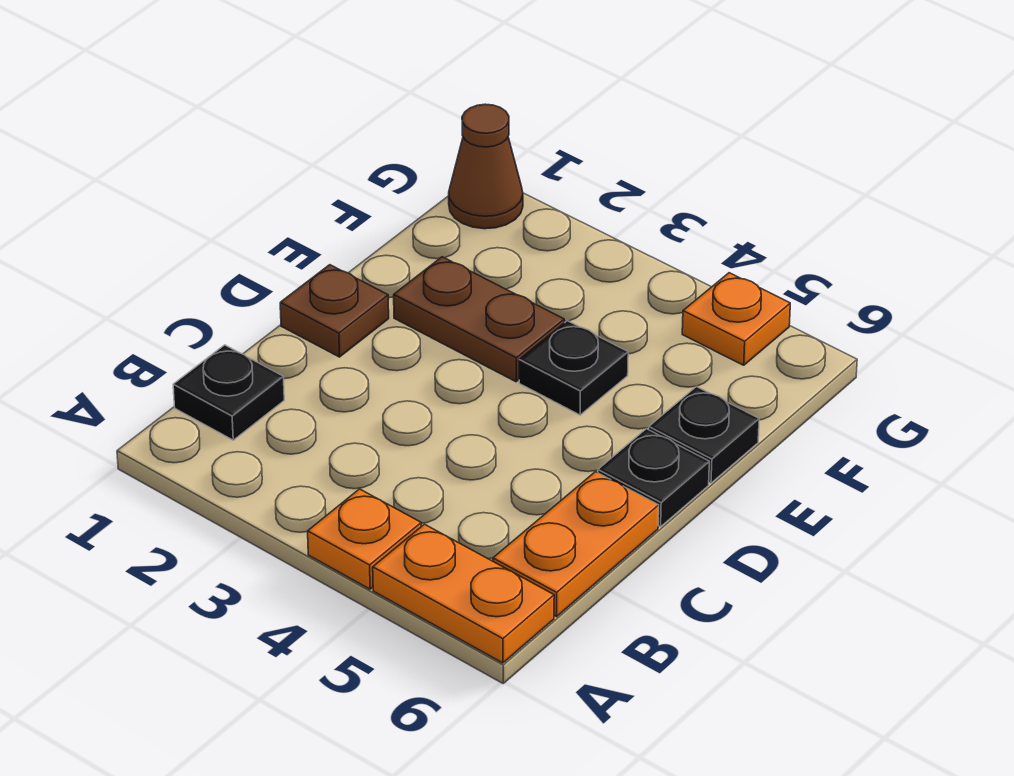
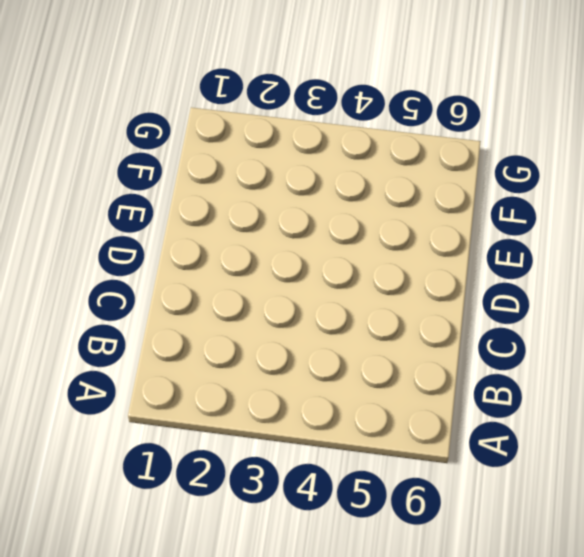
none -> orange plate A4 level 1
none -> orange plate A5:A6 level 1

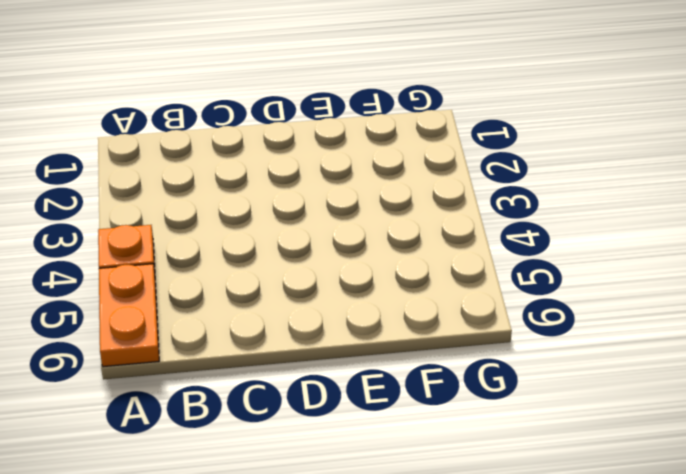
none -> black plate B1 level 1
none -> orange plate B6:C6 level 1

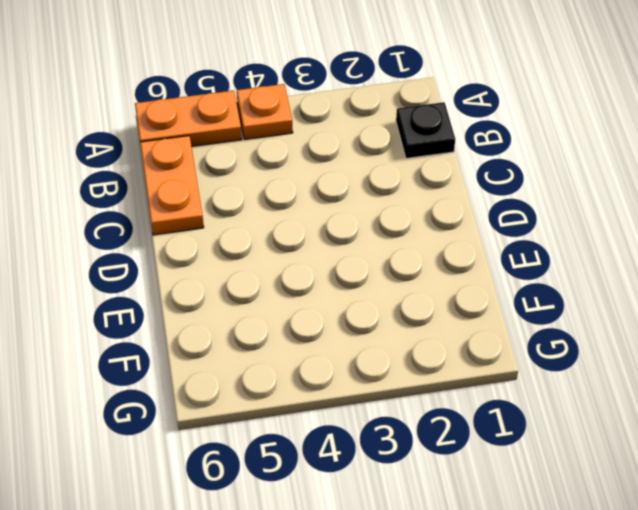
none -> brown plate D1 level 1
none -> black plate D6 level 1

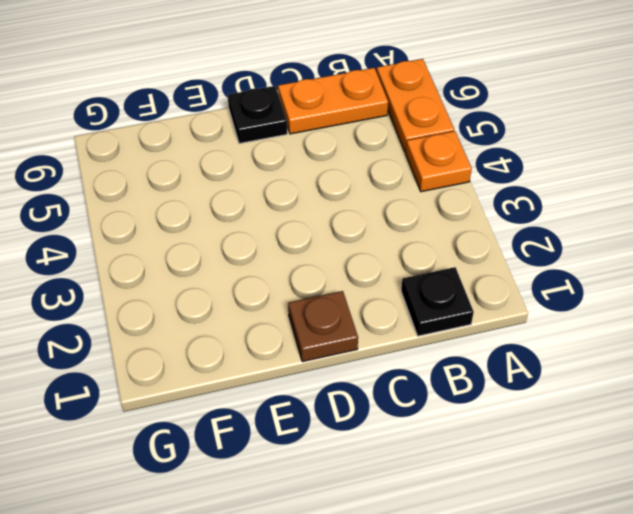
none -> brown plate E2:E3 level 1
none -> black plate E4 level 1

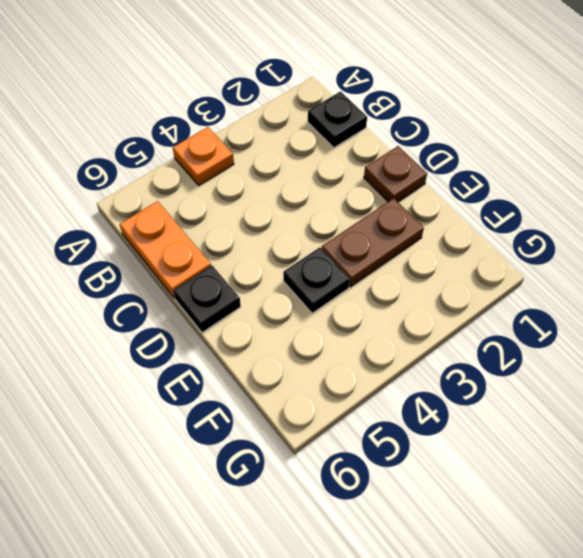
none -> orange plate A5:A6 level 1
none -> black plate E6 level 1

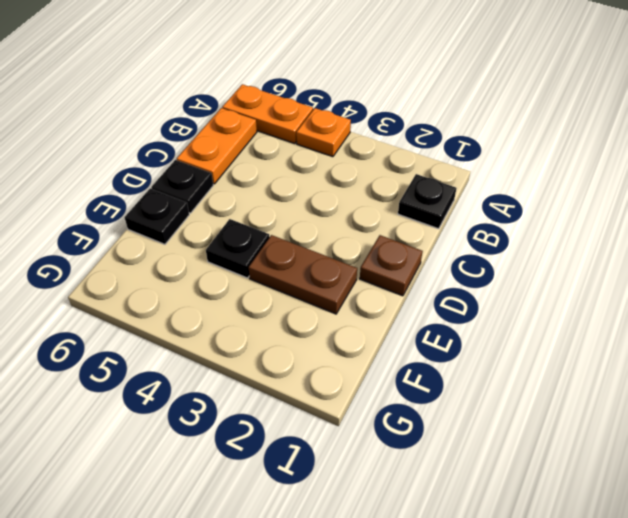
none -> brown cone G1 level 1
none -> orange plate G5 level 1

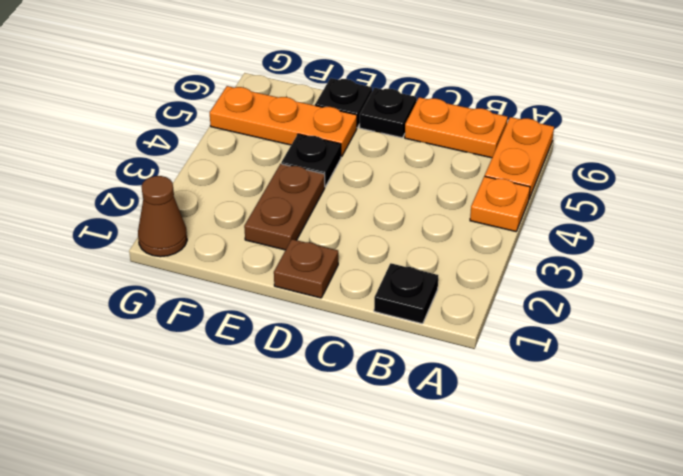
orange plate E5:G5 level 1 -> orange plate G5 level 1

